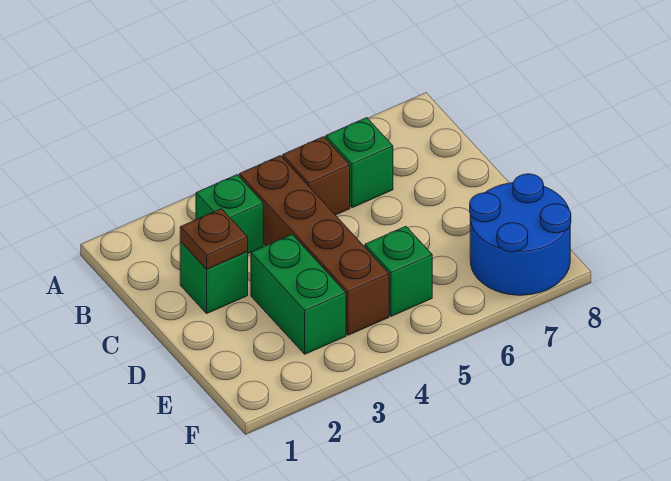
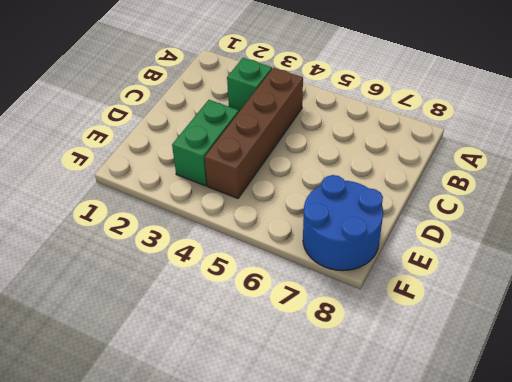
none -> brown brick B5 level 1
none -> green brick B6 level 1

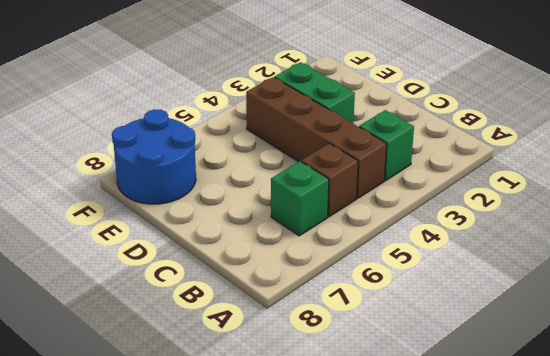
none -> green brick C2 level 1
none -> green brick E5 level 1

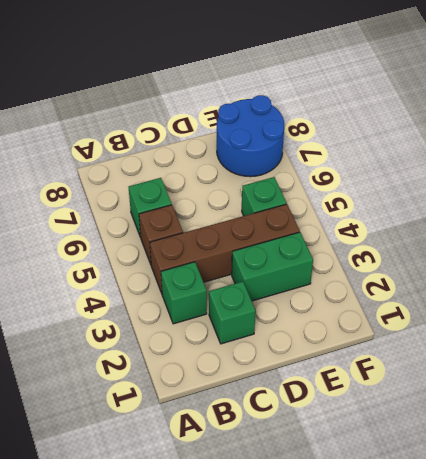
none -> brown plate C2 level 2

